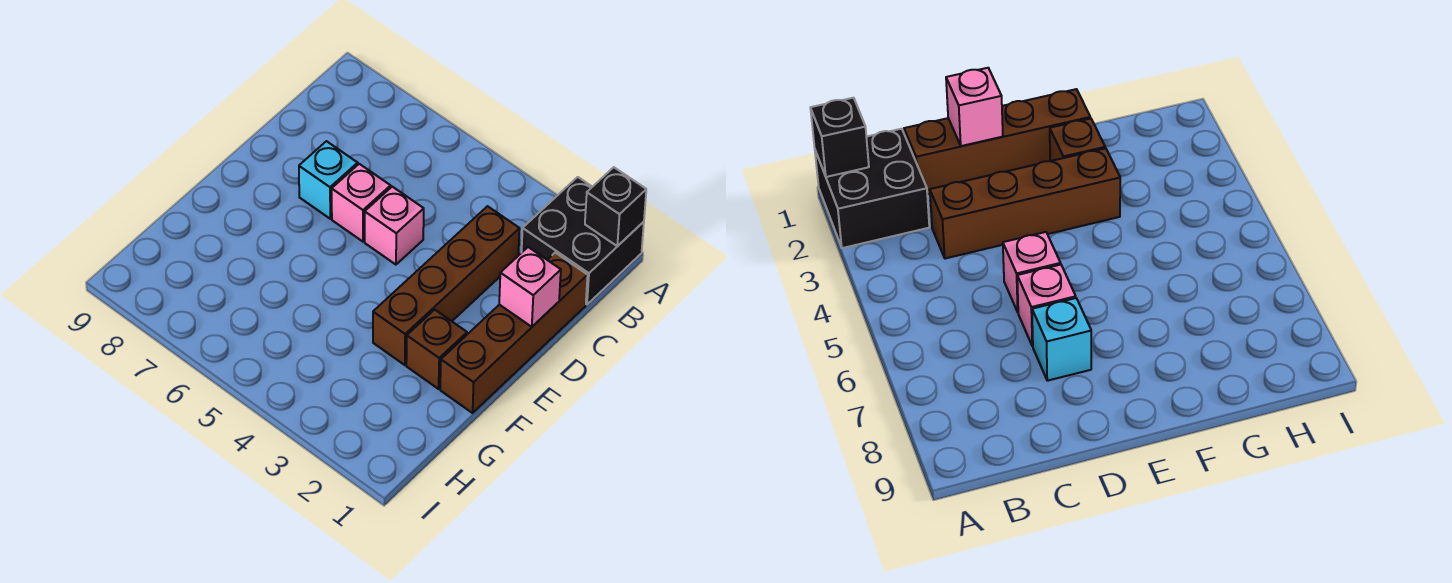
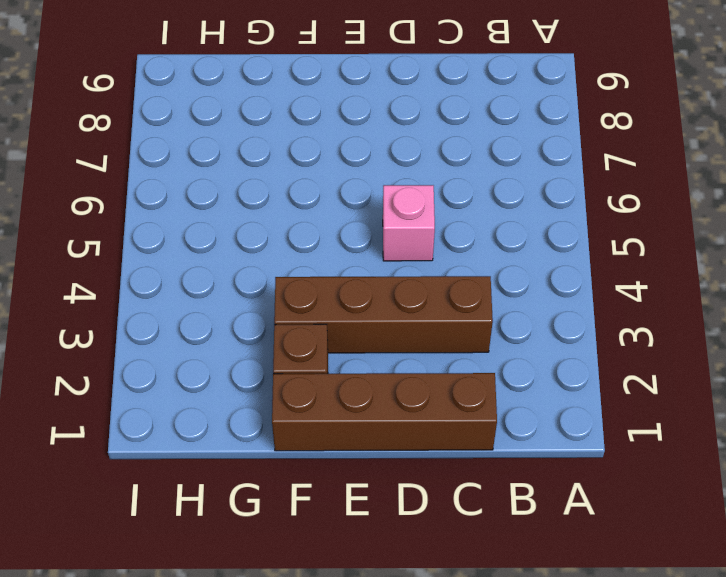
none -> black brick A1:B2 level 1
none -> pink brick D6 level 1

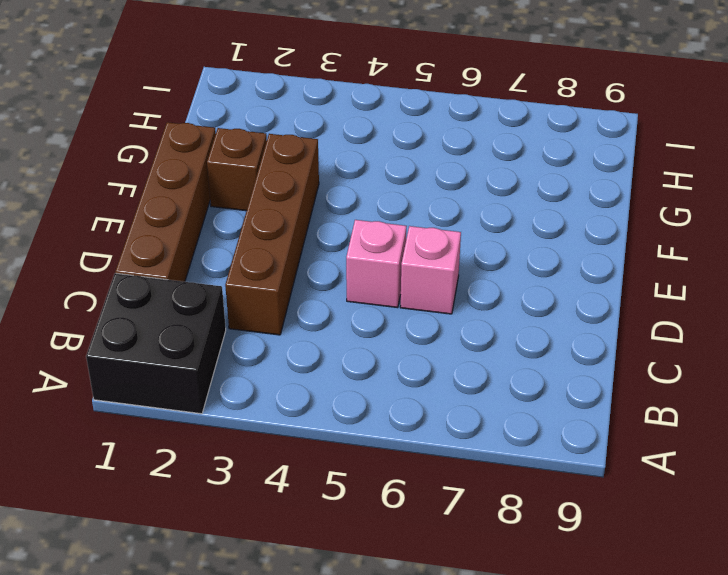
none -> cyan brick D7 level 1
none -> black brick A1 level 2

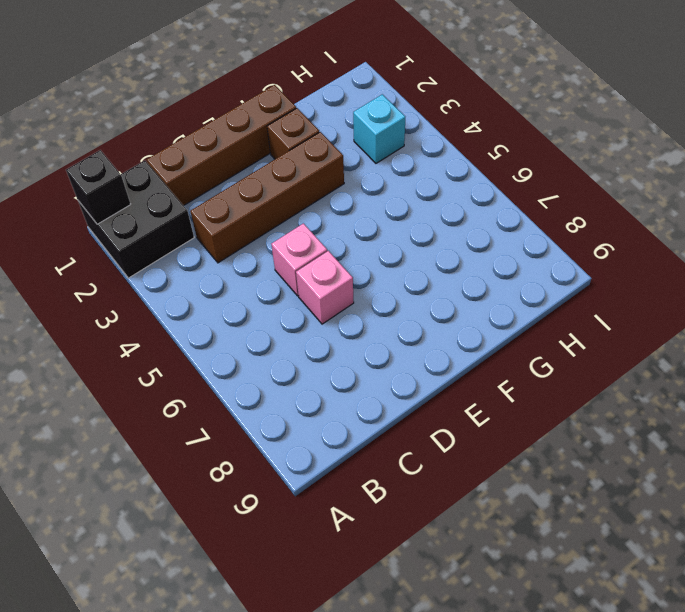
cyan brick H3 level 1 -> cyan brick D7 level 1
none -> pink brick D1 level 2

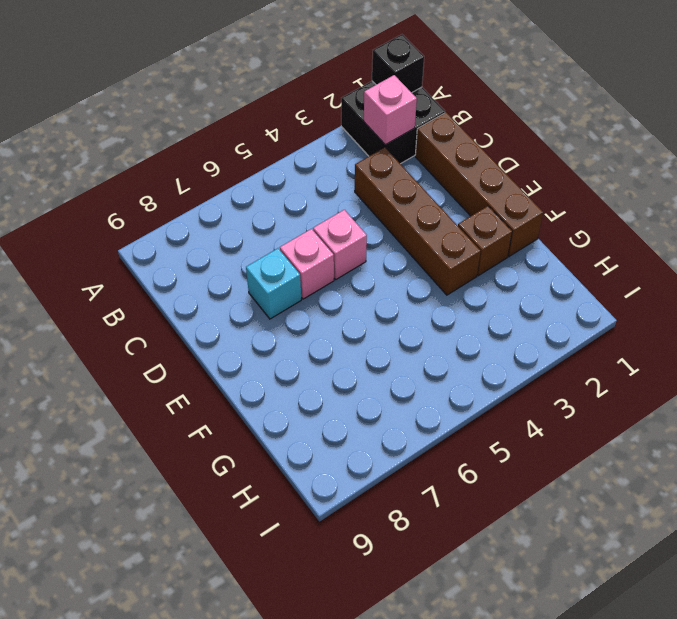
pink brick B2 level 2 -> pink brick D1 level 2

